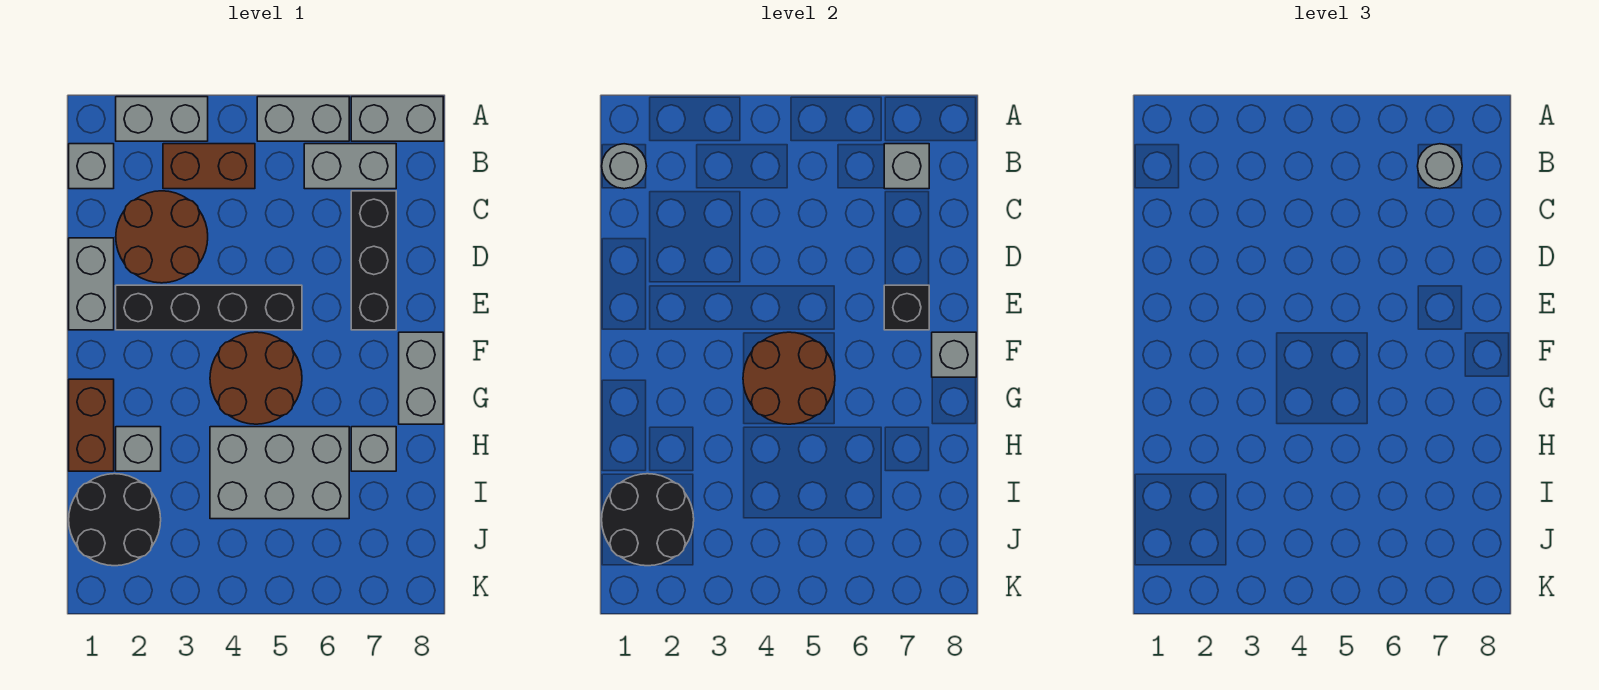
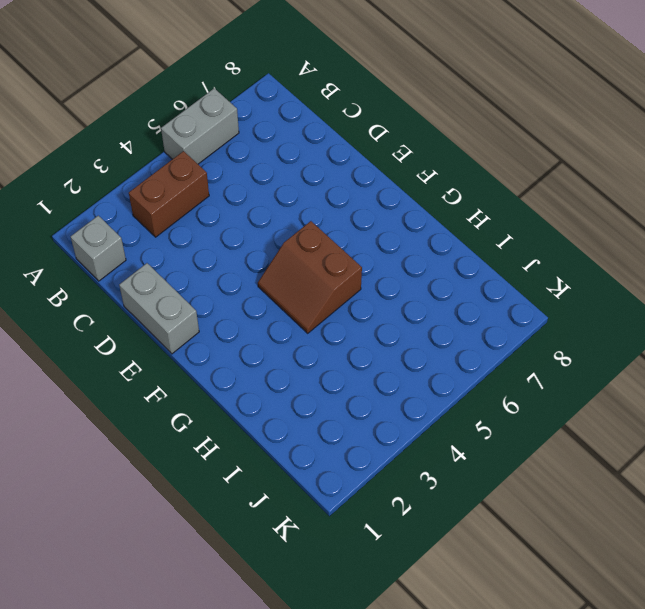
brown slope F4:G5 level 1 top 5 -> brown round brick F4:G5 level 1
none -> grey brick A2:A3 level 1
none -> grey brick A7:A8 level 1
none -> grey brick B6:B7 level 1

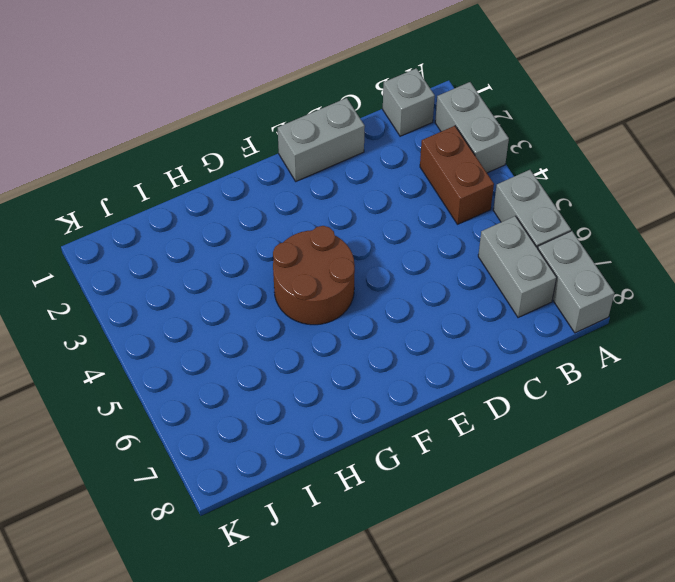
none -> brown round brick C2:D3 level 1
none -> black brick C7:E7 level 1
none -> black brick E2:E5 level 1

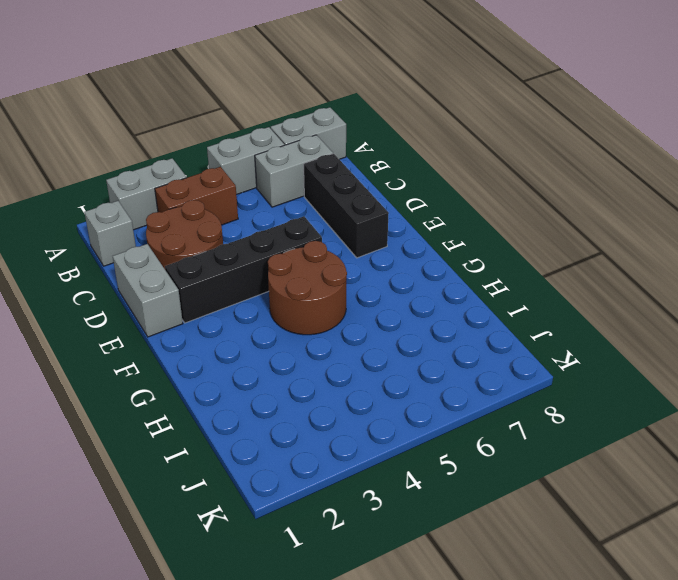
none -> grey brick F8:G8 level 1
none -> brown brick G1:H1 level 1
none -> grey brick H2 level 1

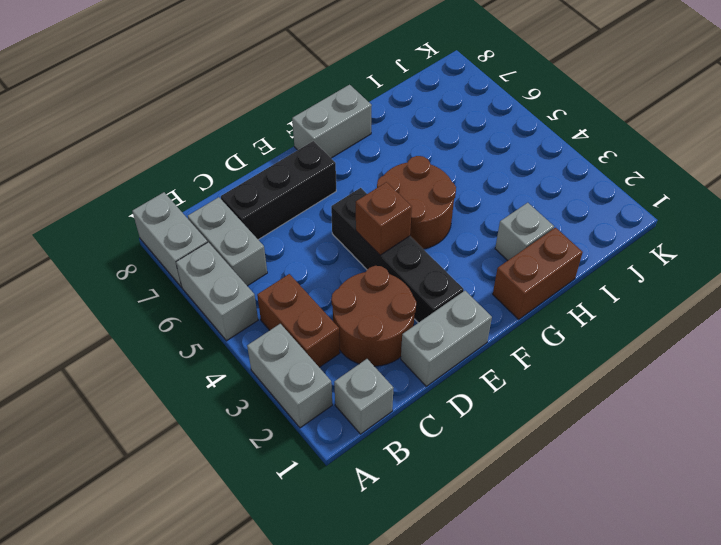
brown brick E4 level 2 -> none
none -> grey brick H4:I6 level 1
none -> grey brick H7 level 1
none -> black round brick I1:J2 level 1

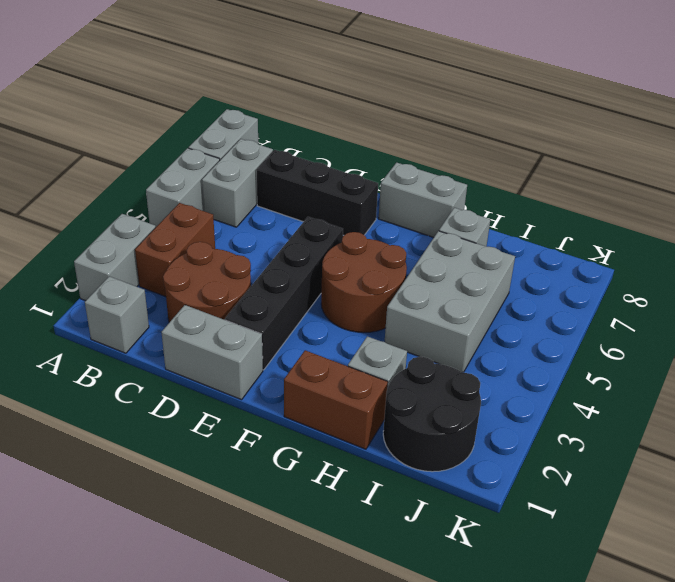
none -> grey round brick B1 level 2
none -> grey brick B7 level 2
none -> black brick E7 level 2

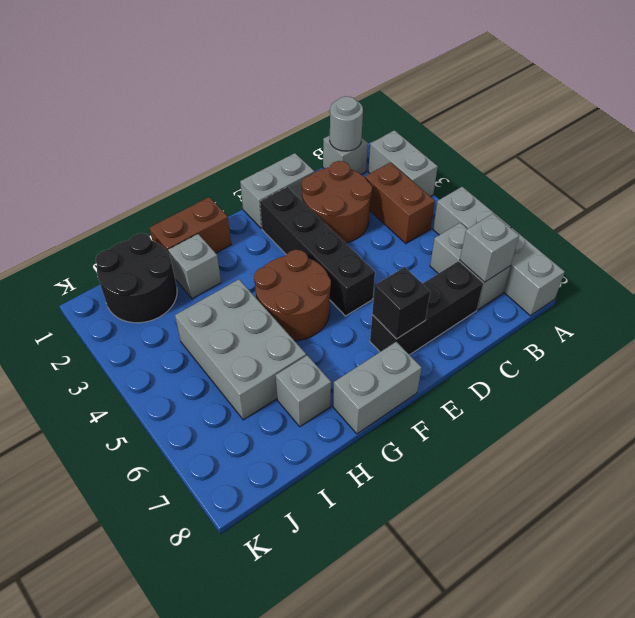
none -> brown round brick F4:G5 level 2
none -> grey brick F8 level 2
none -> black round brick I1:J2 level 2

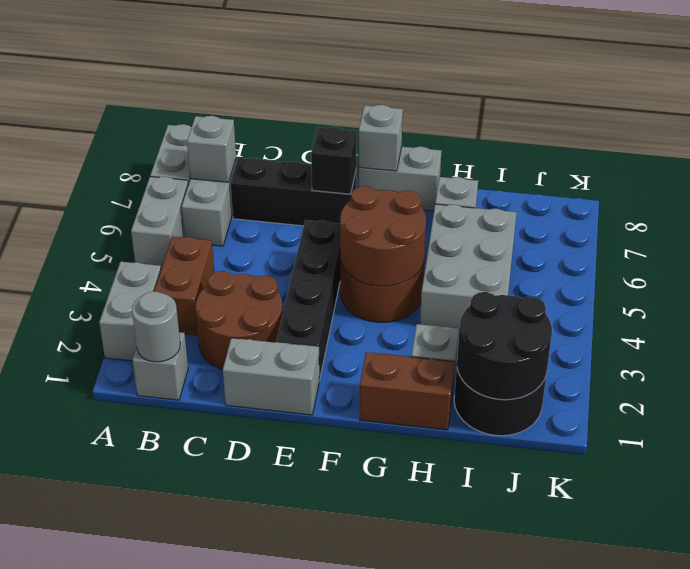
none -> grey round brick B7 level 3

